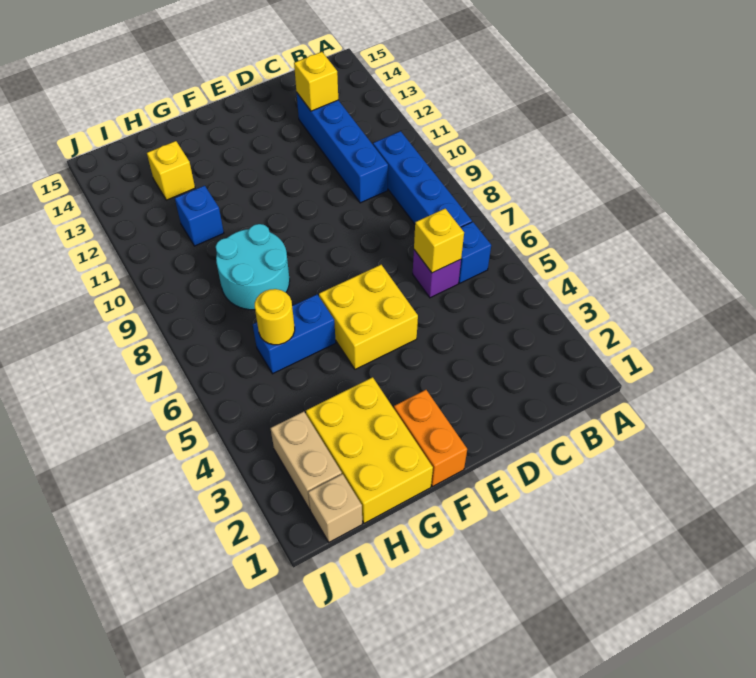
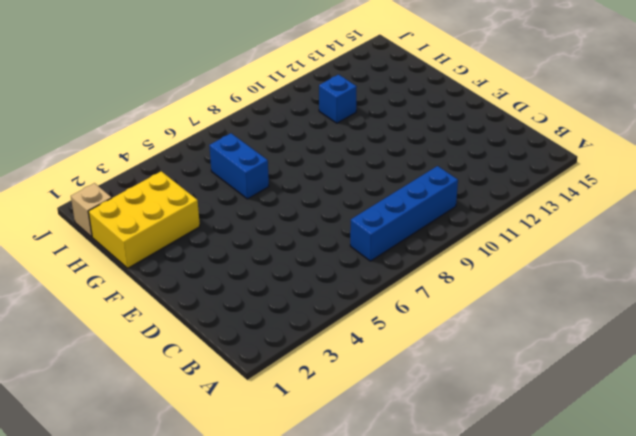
none -> blue brick B6 level 1
none -> purple brick C6 level 1
none -> blue brick C10:C13 level 1

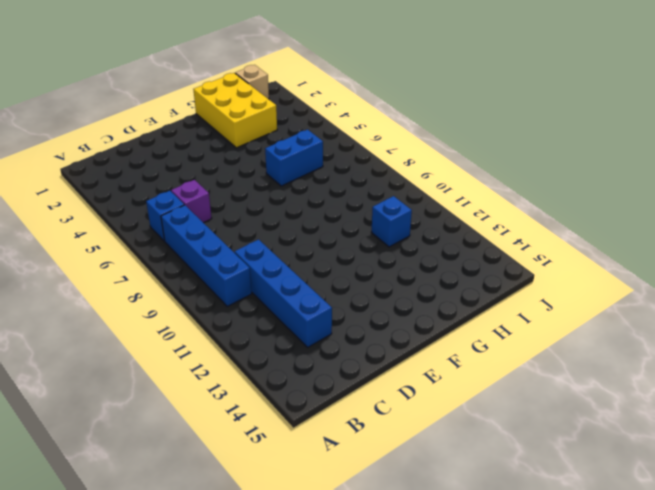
none -> yellow brick E5:F6 level 1
none -> orange brick F1:F2 level 1
none -> cyan round brick G8:H9 level 1

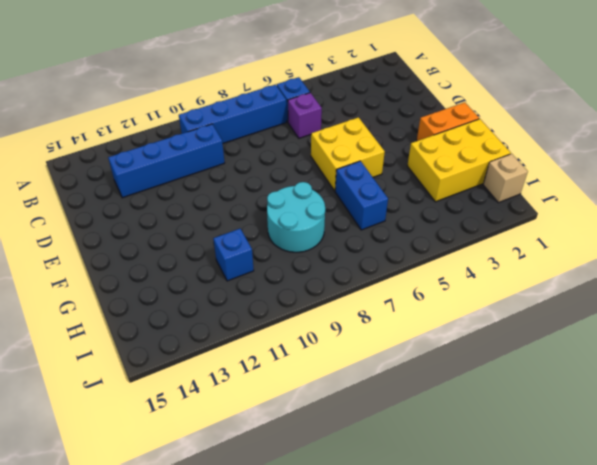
none -> yellow brick H13 level 1
none -> tan brick I2:I3 level 1
none -> yellow brick C6 level 2

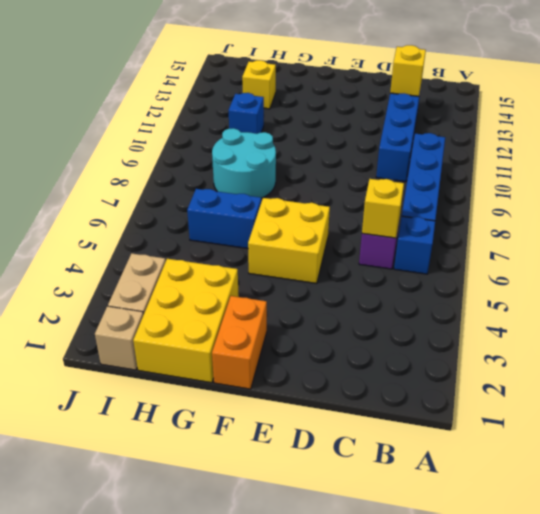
none -> yellow round brick H6 level 2

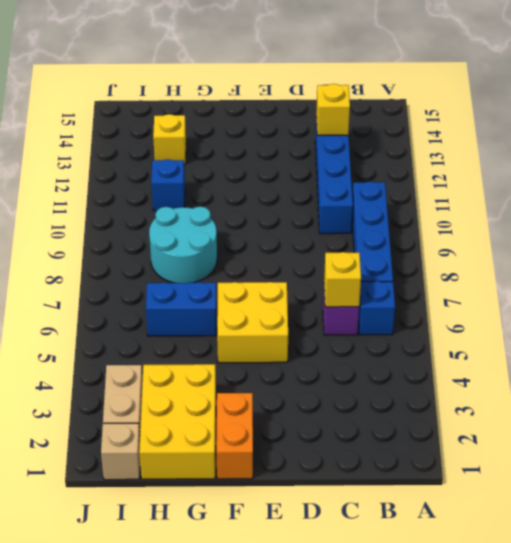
none -> yellow round brick H6 level 2

